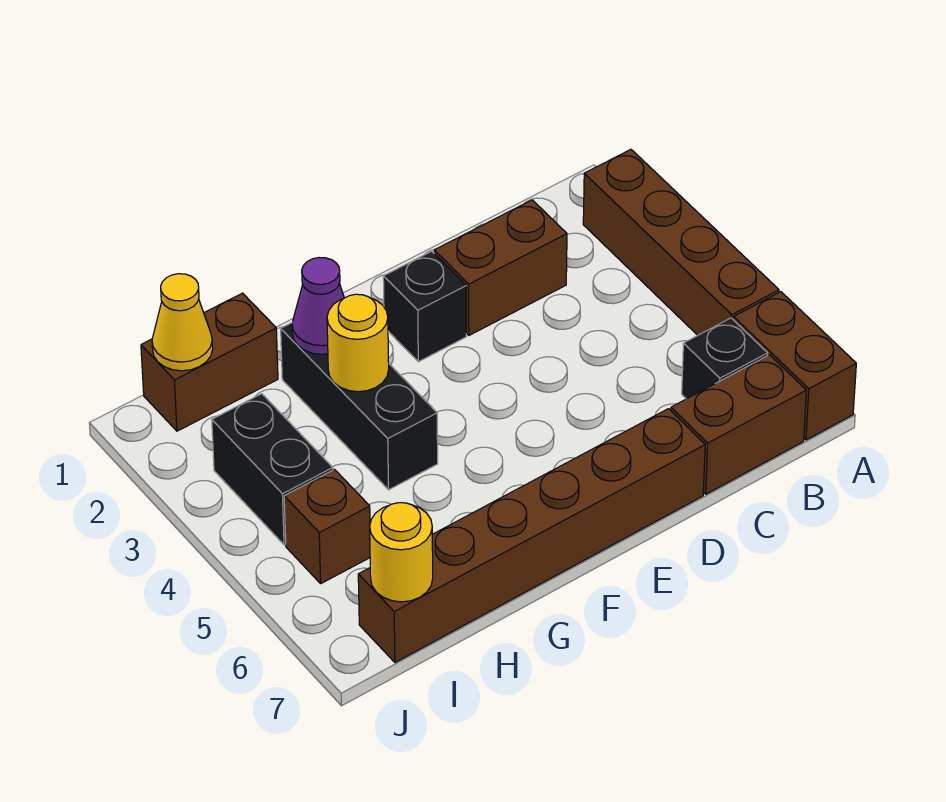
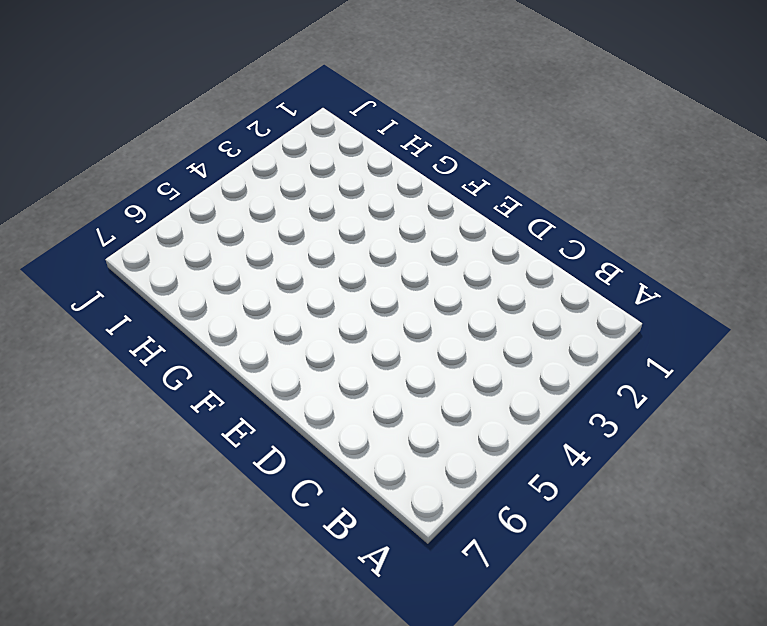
none -> brown brick A2:A5 level 1
none -> brown brick A6:A7 level 1
none -> black brick B6 level 1

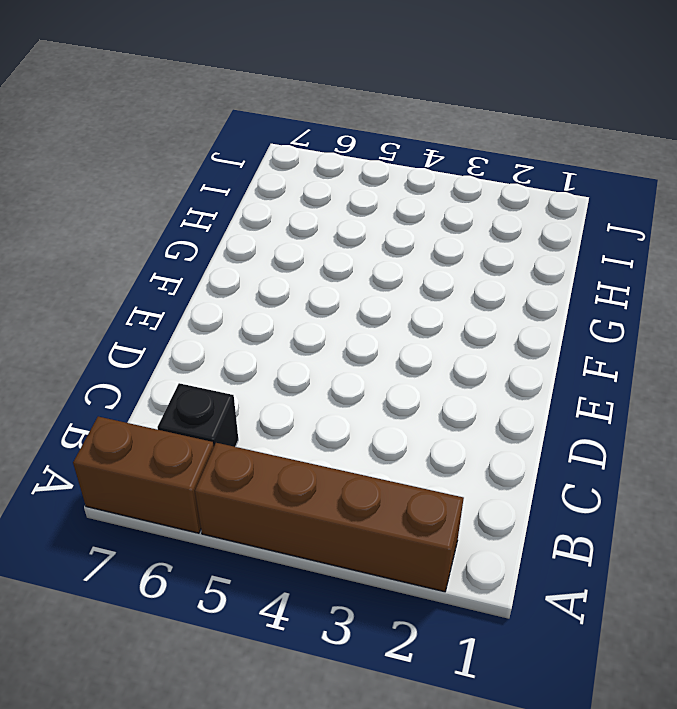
none -> brown brick B7:C7 level 1
none -> brown brick C2:D2 level 1
none -> brown brick D7:I7 level 1

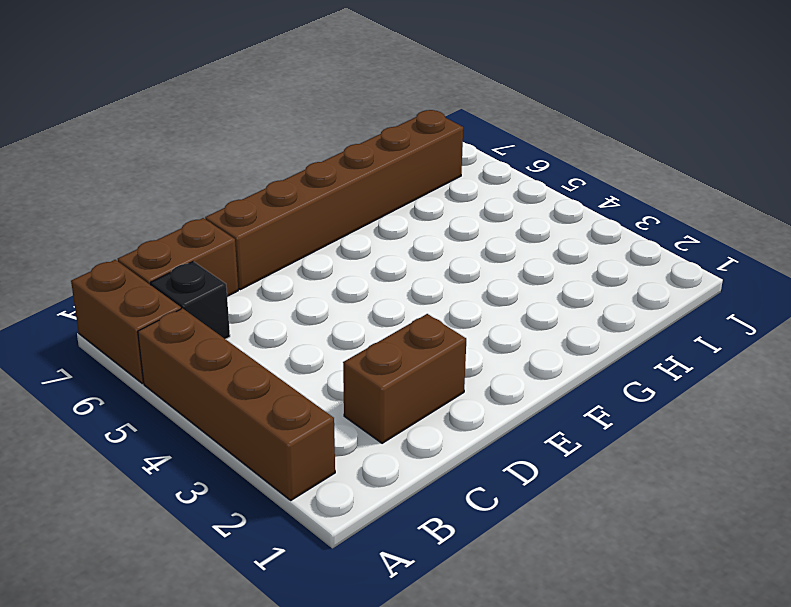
none -> black brick E2 level 1
none -> black brick G2:G4 level 1
none -> brown brick H1:I1 level 1

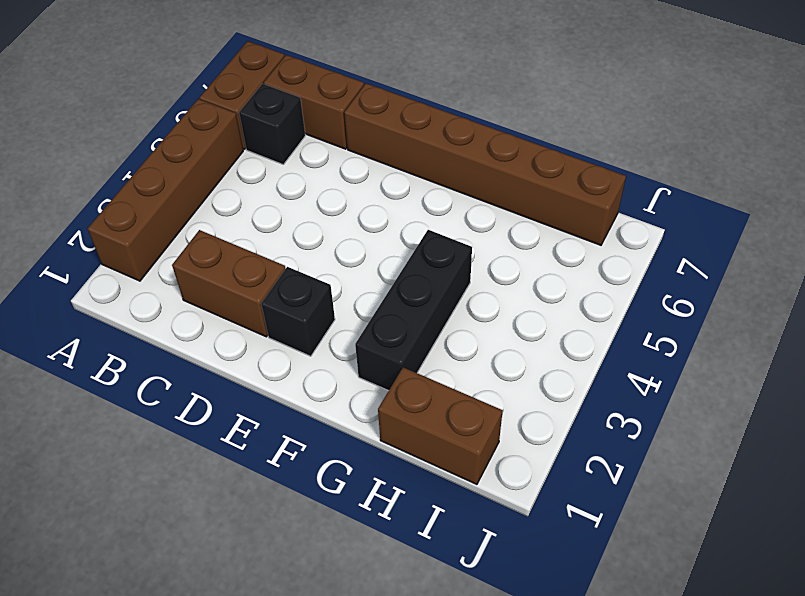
none -> black brick I3:I4 level 1
none -> brown brick I5 level 1
none -> purple cone G2 level 2

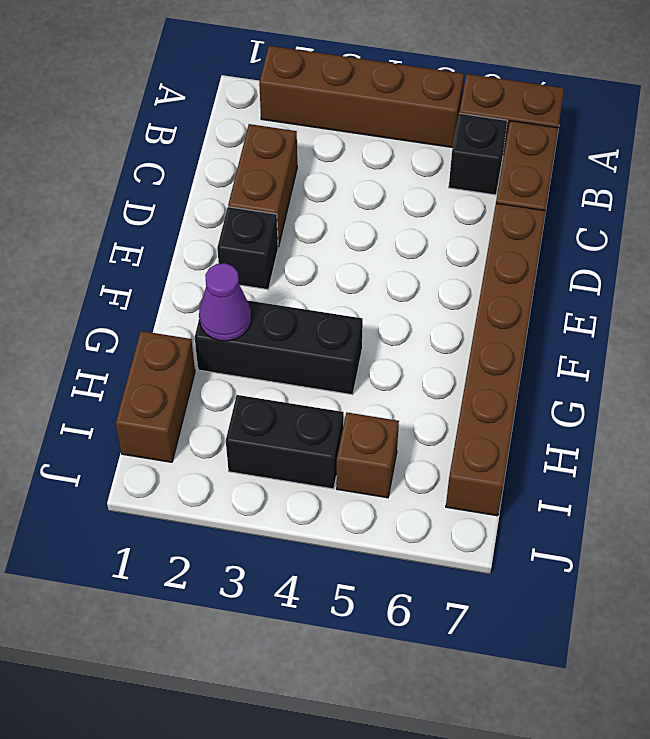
none -> yellow round brick G3 level 2
none -> yellow cone I1 level 2
none -> yellow round brick I7 level 2

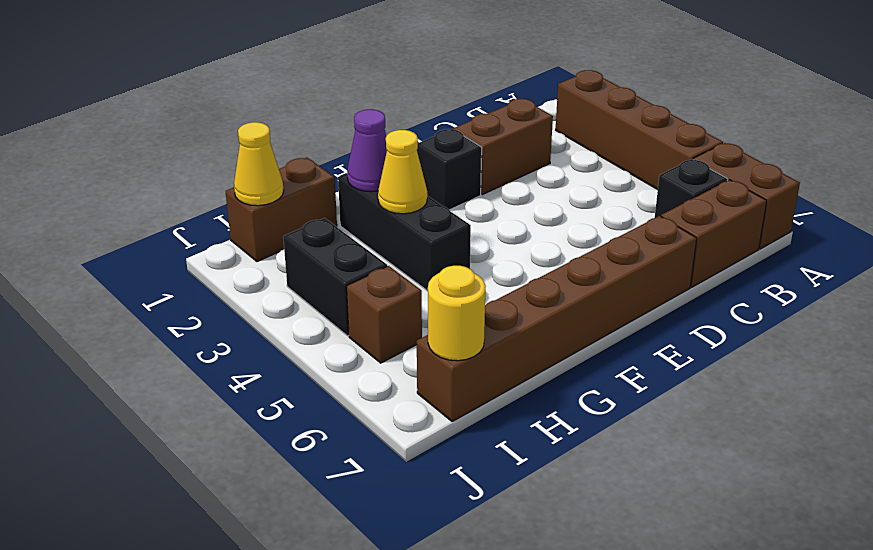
yellow cone G3 level 2 -> yellow round brick G3 level 2

